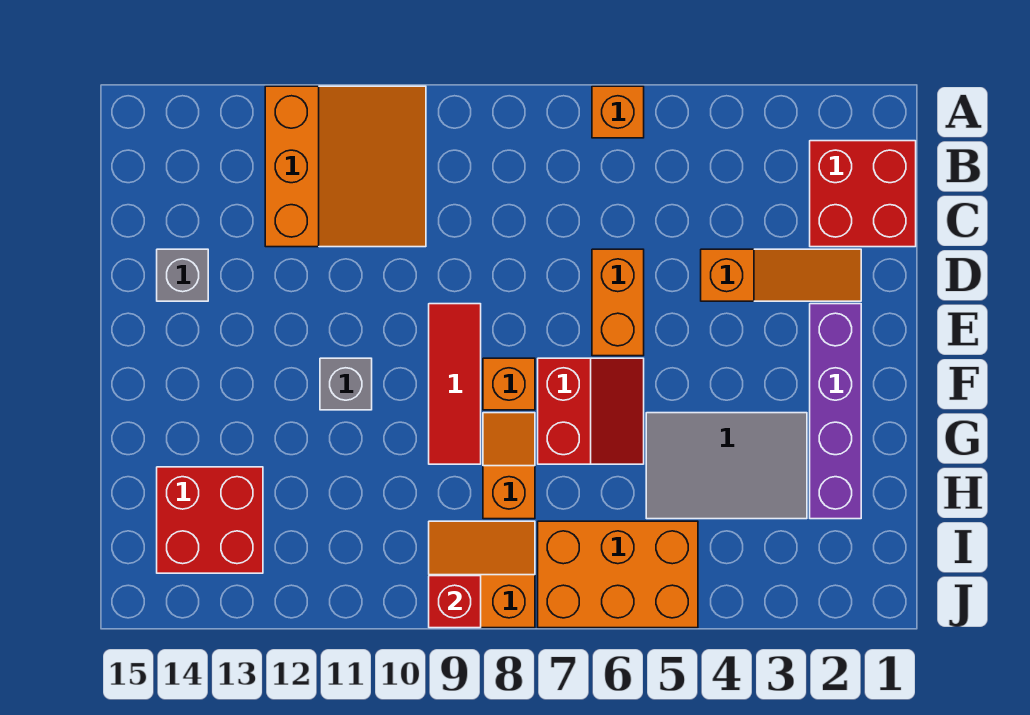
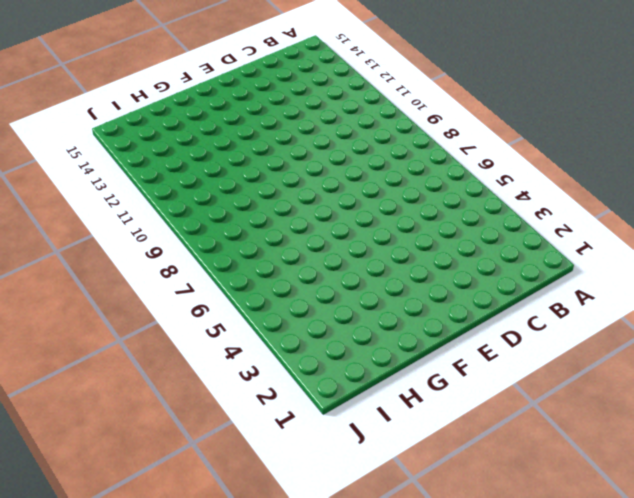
none -> orange brick A6 level 1
none -> orange slope A10:C12 level 1 top 12
none -> red brick B1:C2 level 1

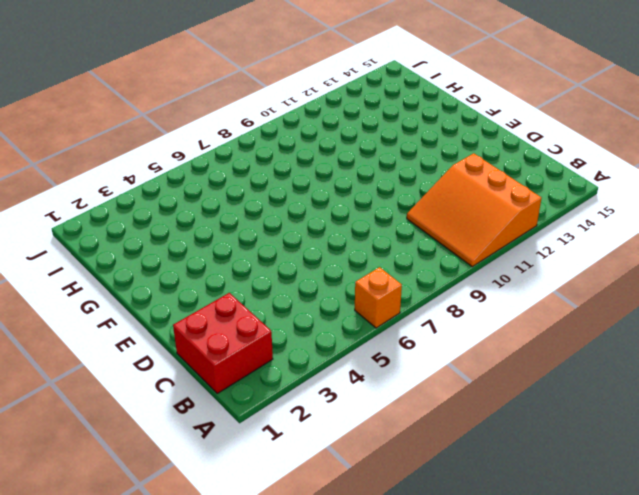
none -> orange slope D2:D4 level 1 top 4
none -> orange brick D6:E6 level 1
none -> grey brick D14 level 1

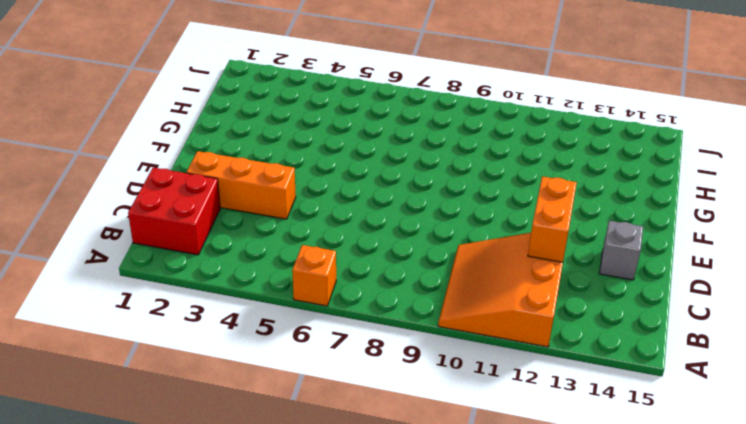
orange brick C12:D12 level 2 -> orange brick D6:E6 level 1
orange brick D2:D4 level 1 -> orange slope D2:D4 level 1 top 4
none -> purple brick E2:H2 level 1
none -> red tile E9:G9 level 1
none -> red slope F6:G7 level 1 top 7

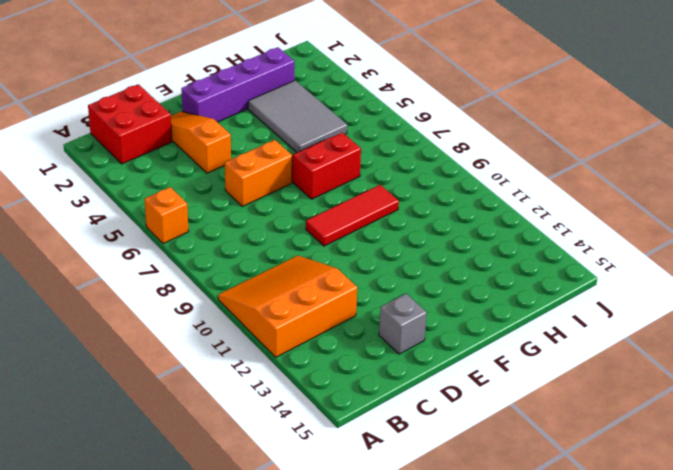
none -> orange brick F8 level 1
none -> grey brick F11 level 1
none -> orange slope G8:H8 level 1 top H

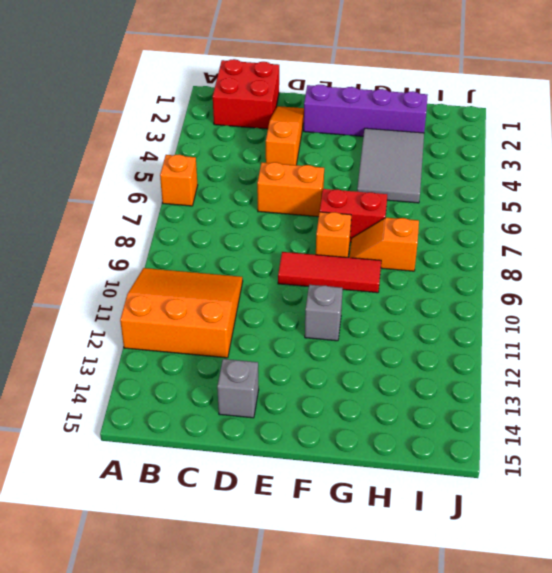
none -> red brick H13:I14 level 1
none -> orange brick I5:J7 level 1
none -> orange slope I8:J9 level 1 top J

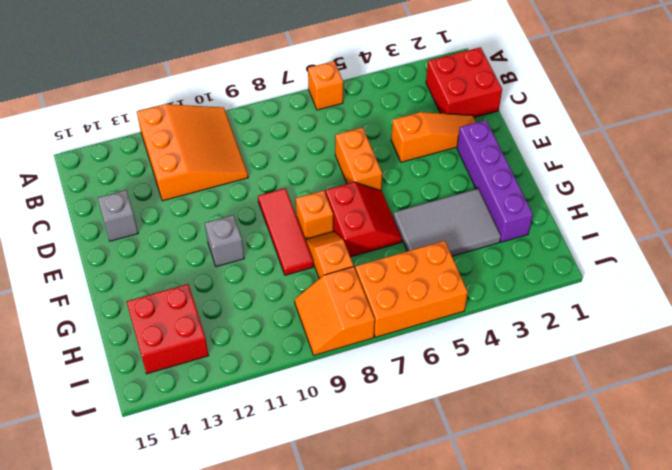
orange slope I8:J9 level 1 top 8 -> orange slope I8:J9 level 1 top J
none -> red brick J9 level 2

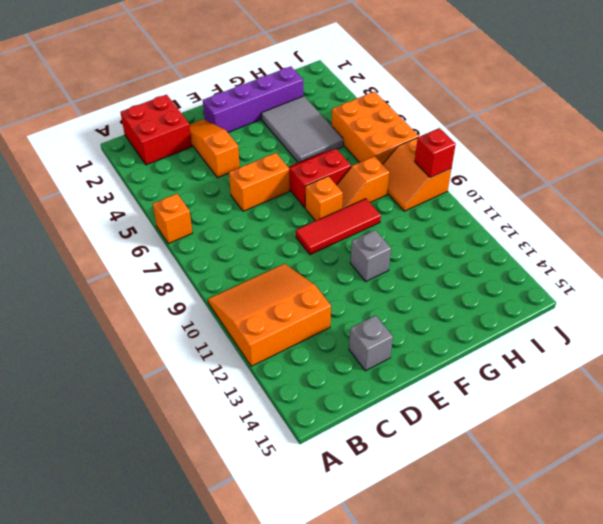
none -> red brick H13:I14 level 1

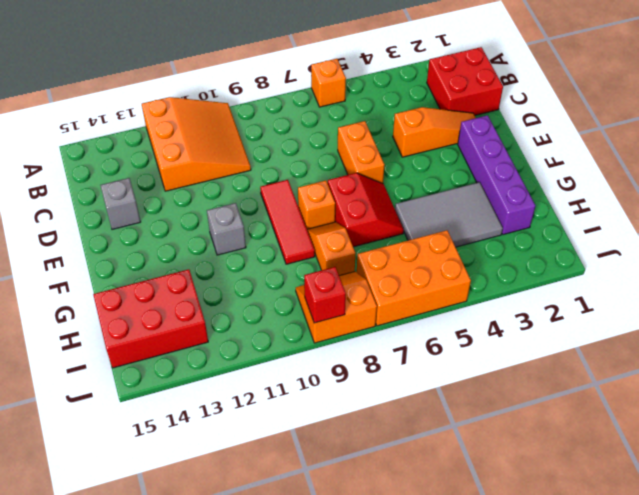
red brick H13:I15 level 1 -> red brick H13:I14 level 1

